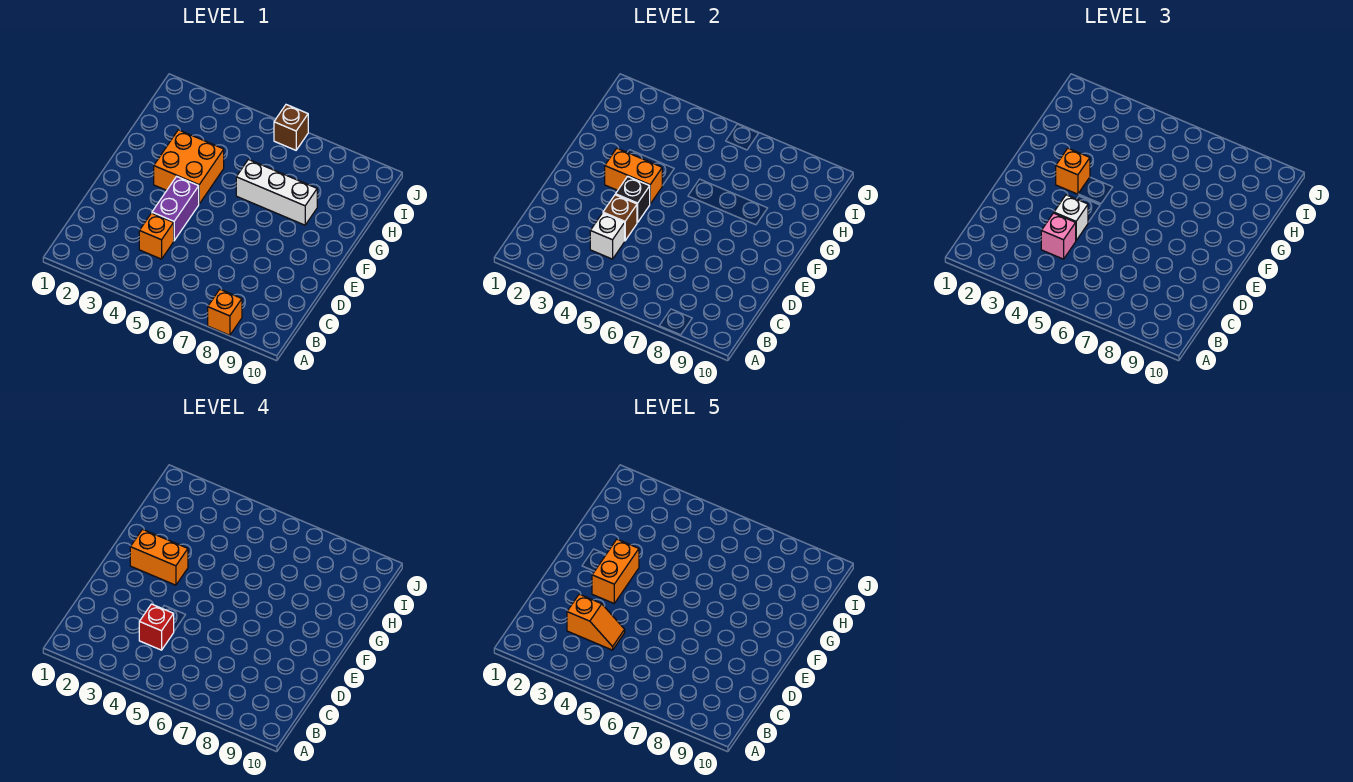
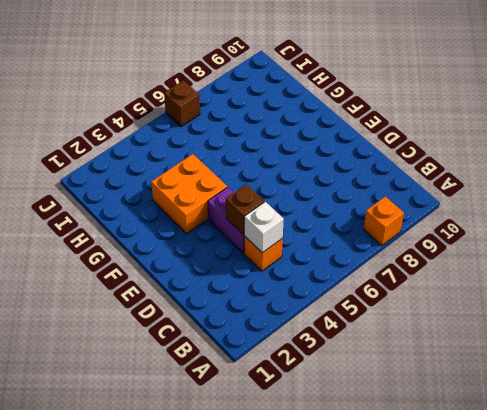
none -> white brick G6:G8 level 1
none -> black brick E4 level 2
none -> orange brick F3:F4 level 2

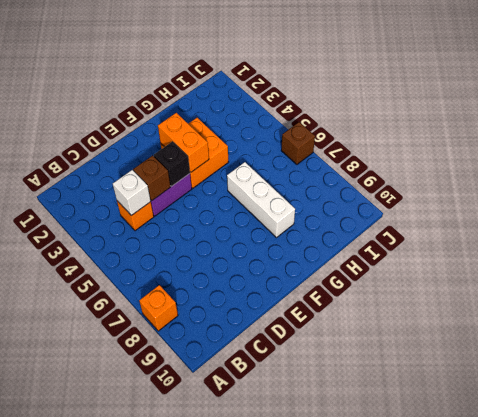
none -> pink brick C4 level 3
none -> white brick D4 level 3
none -> orange brick F3 level 3

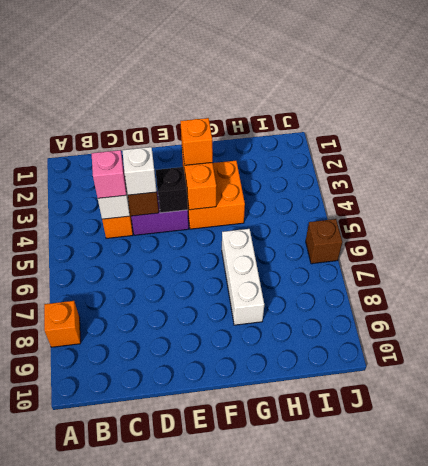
none -> red brick C4 level 4
none -> orange brick F2:F3 level 4
none -> orange slope C3:C4 level 5 top 3

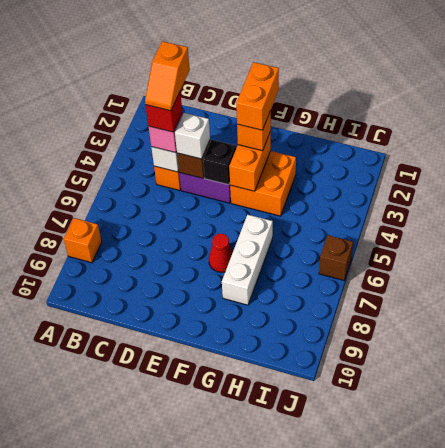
red cone F7 level 1 -> none
none -> orange brick E3:F3 level 5

